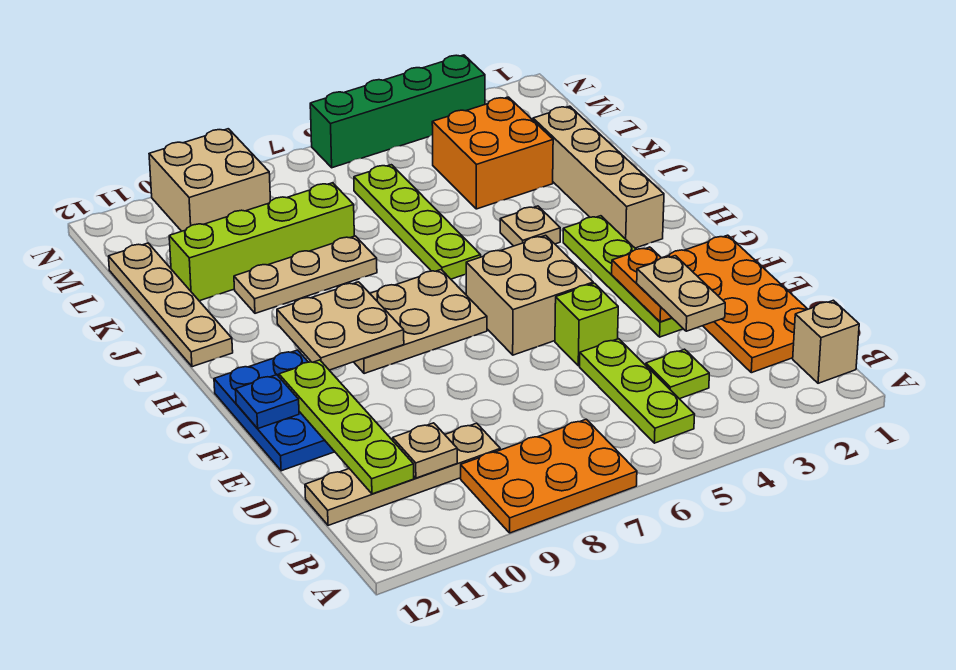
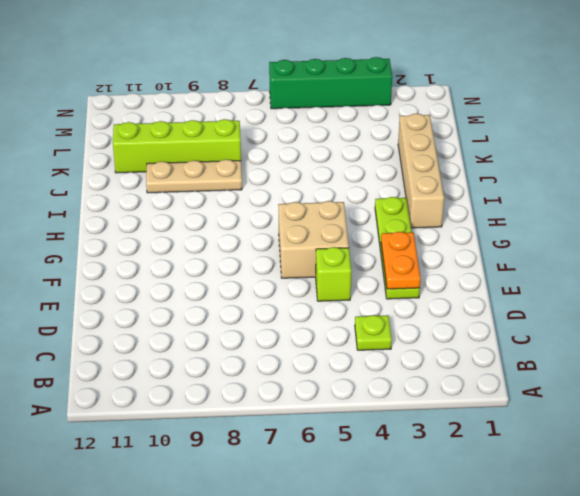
none -> orange plate A7:B9 level 1
none -> tan brick B1 level 1
none -> lime plate B5:D5 level 1

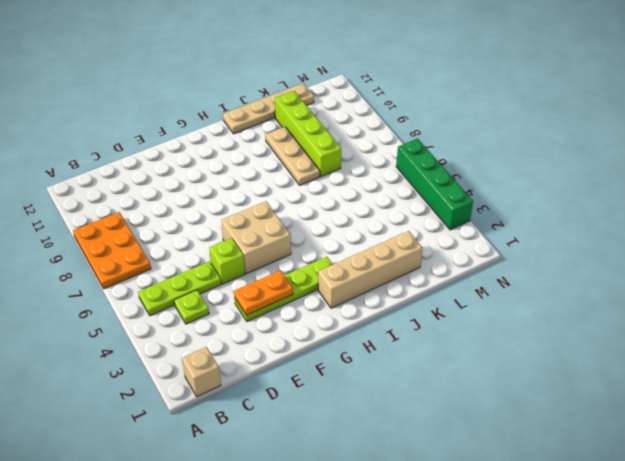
none -> orange plate C1:F2 level 1
none -> tan plate C9:C12 level 1
none -> blue plate E11:G12 level 1

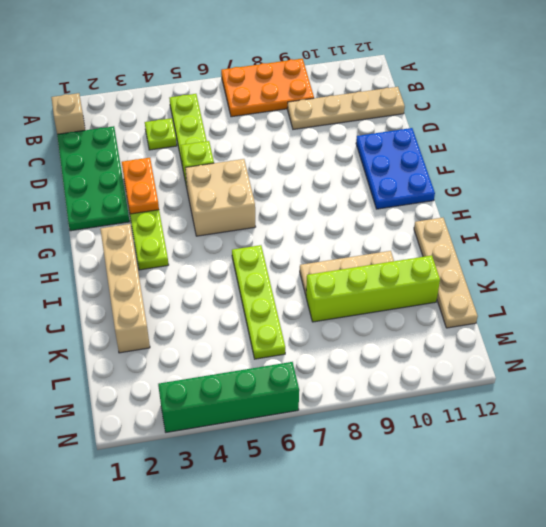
green plate C1:F2 level 1 -> orange plate C1:F2 level 1
none -> tan plate G7:H9 level 1
none -> tan plate I4 level 1
none -> orange brick K3:L4 level 1

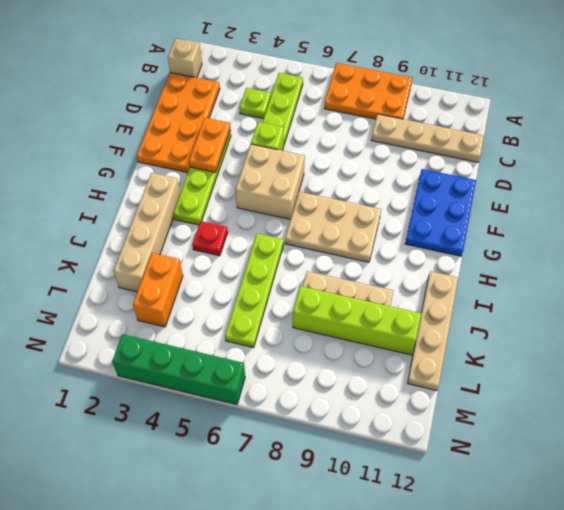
red plate I4 level 1 -> tan plate I4 level 1
orange brick K3:L3 level 1 -> orange brick K3:L4 level 1
none -> tan brick M9:N10 level 1
none -> tan plate C10 level 2
none -> lime plate C11:F11 level 2

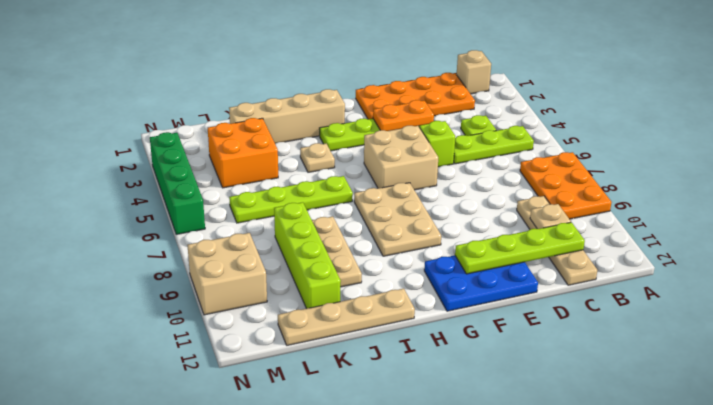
none -> blue plate F12 level 2
none -> tan plate G9:H10 level 2
none -> tan plate D3:E3 level 3

